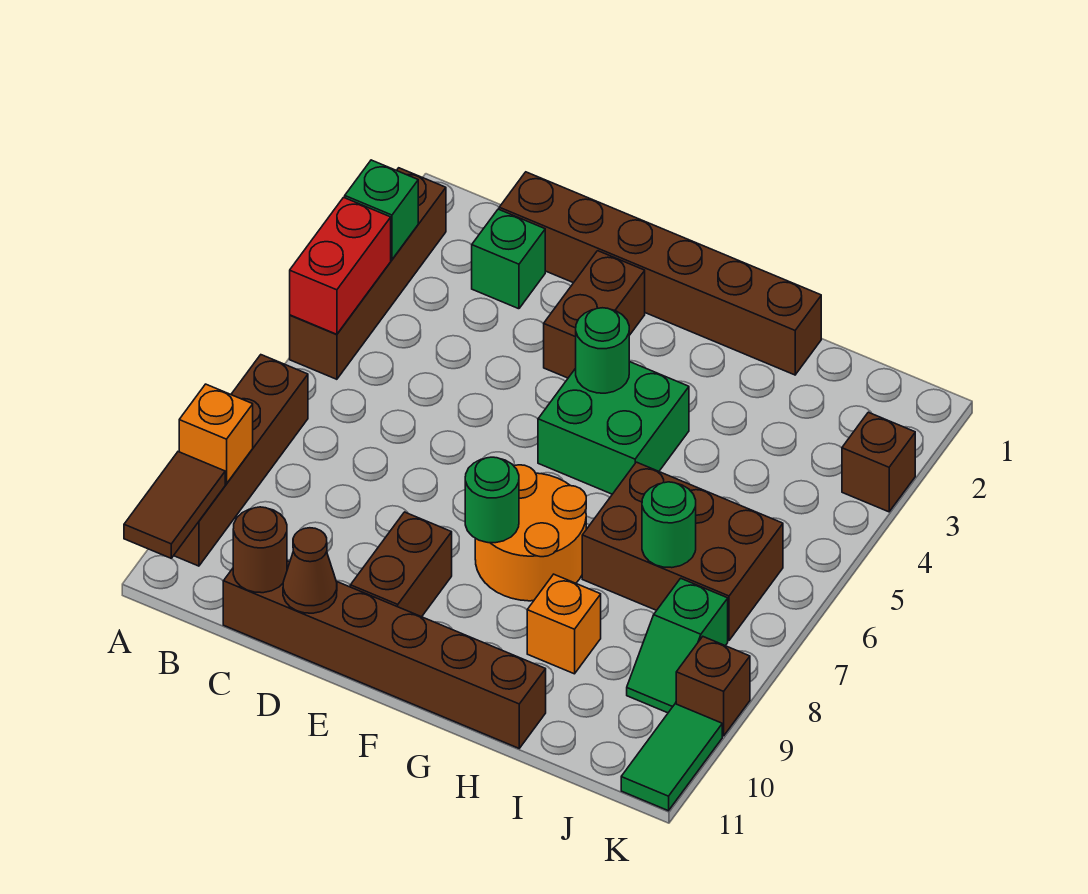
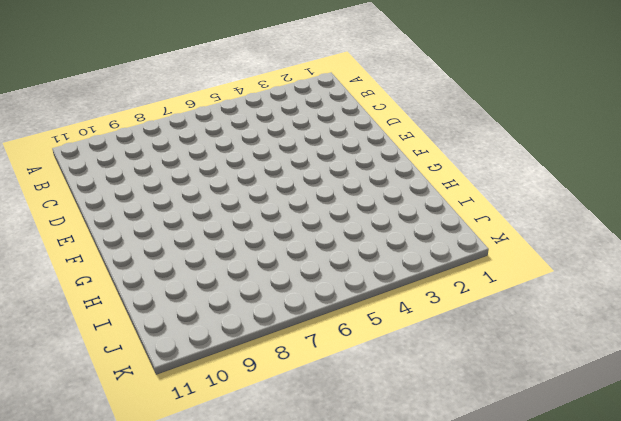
none -> brown brick A2:A5 level 1
none -> brown brick A7:A10 level 1
none -> brown brick C1:H1 level 1

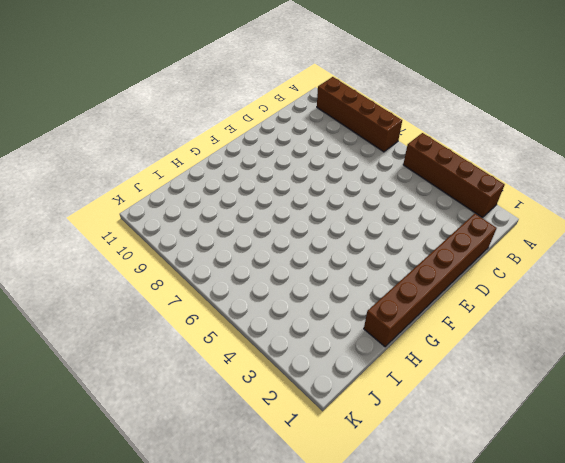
none -> green brick C2 level 1
none -> brown brick C11:H11 level 1
none -> brown brick E2:E3 level 1

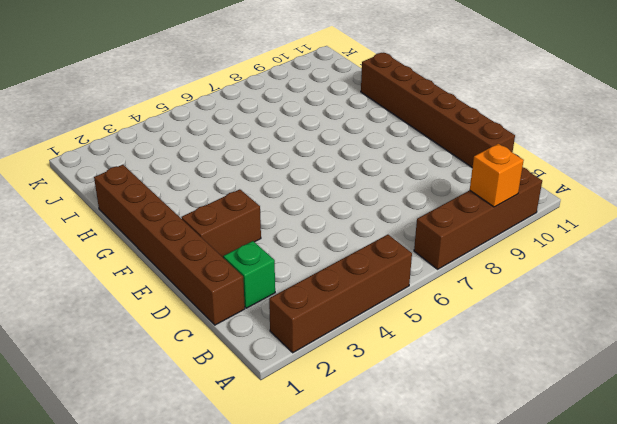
none -> brown brick E9:E10 level 1
none -> green brick F4:G5 level 1
none -> orange round brick F7:G8 level 1

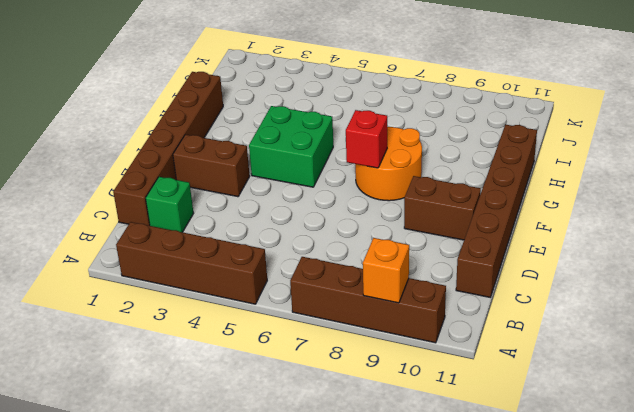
red brick F7 level 2 -> none
none -> brown brick H6:J7 level 1
none -> orange brick H9 level 1
none -> green slope J8:J9 level 1 top 8

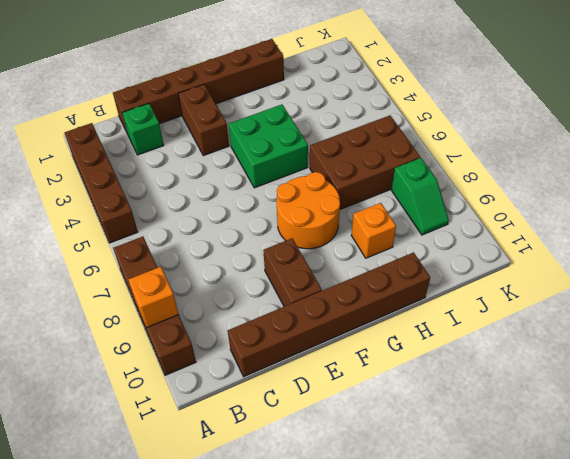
none -> brown brick K3 level 1
none -> brown brick K9 level 1
none -> green tile K10:K11 level 1

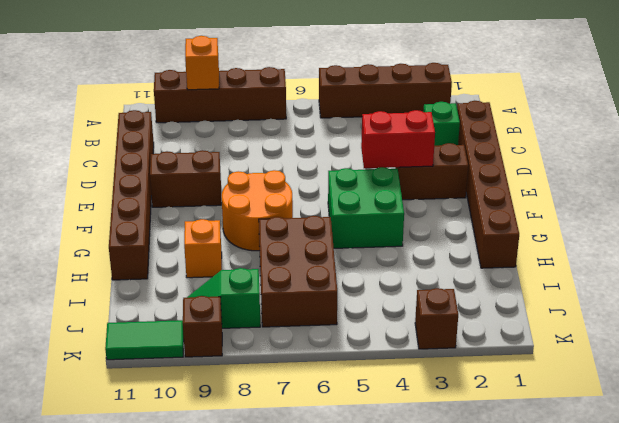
red brick E3:E4 level 2 -> red brick A4:A5 level 2
none -> green brick A3 level 2
none -> brown tile A10:A11 level 2
none -> brown round brick C11 level 2

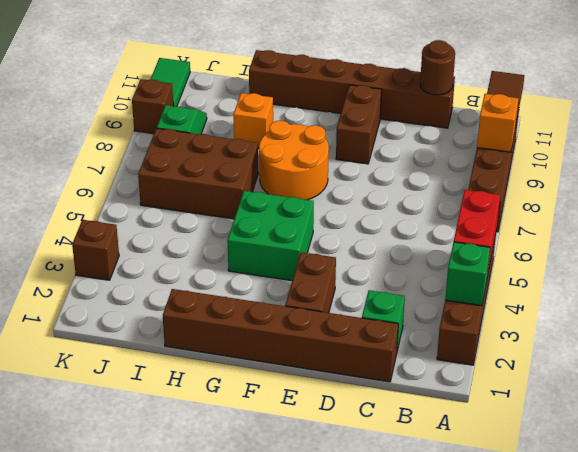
none -> brown cone D11 level 2
none -> green round brick F4 level 2
none -> green round brick F8 level 2

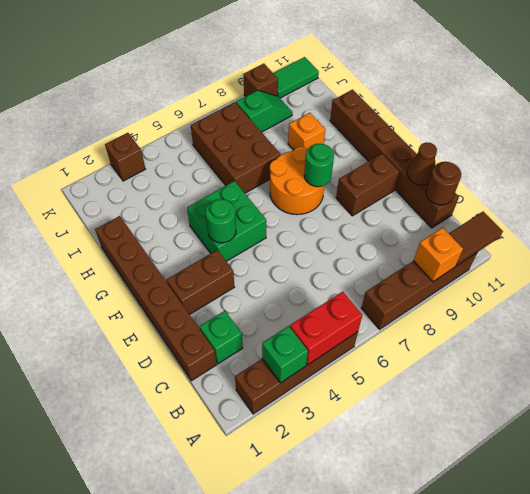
none -> green round brick I7 level 2

